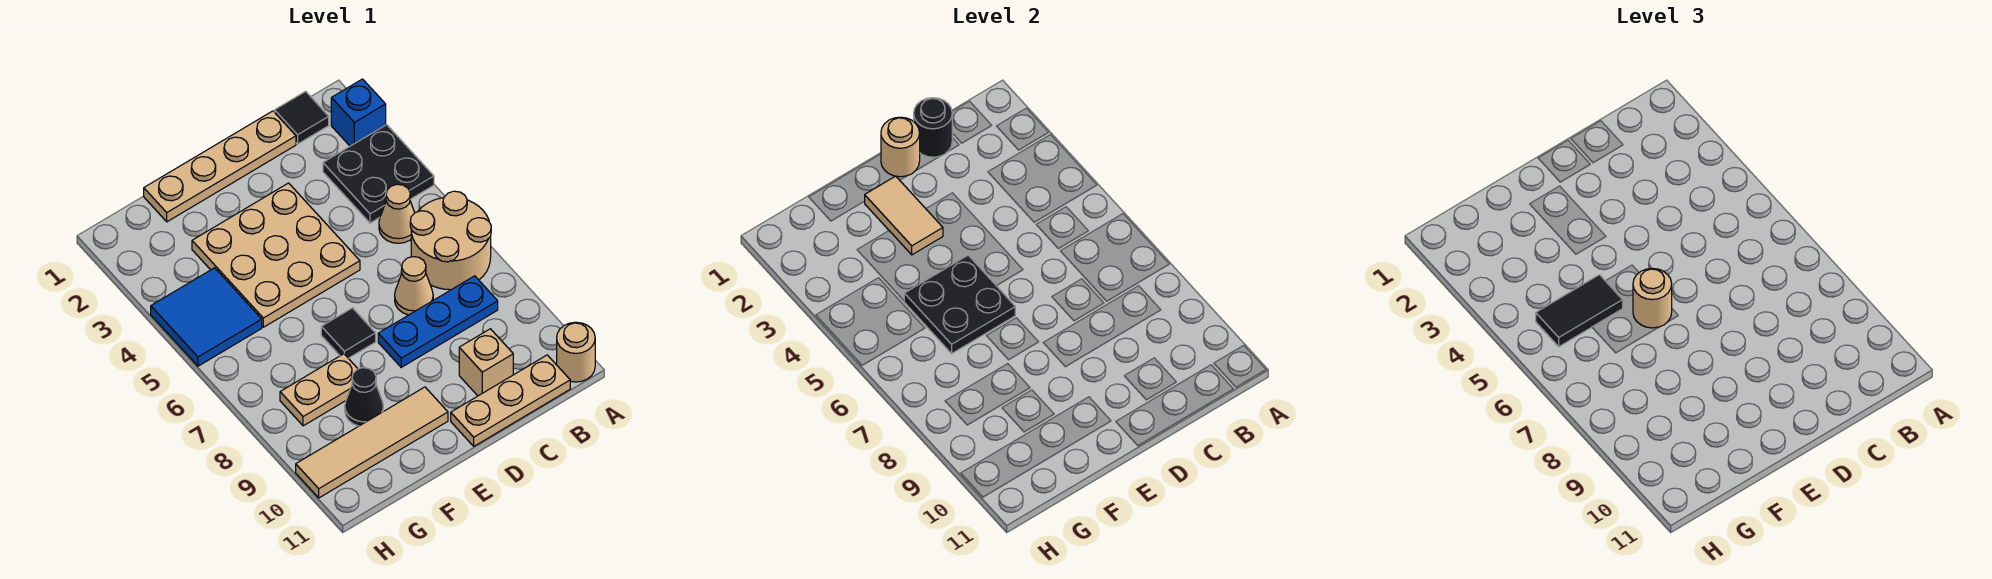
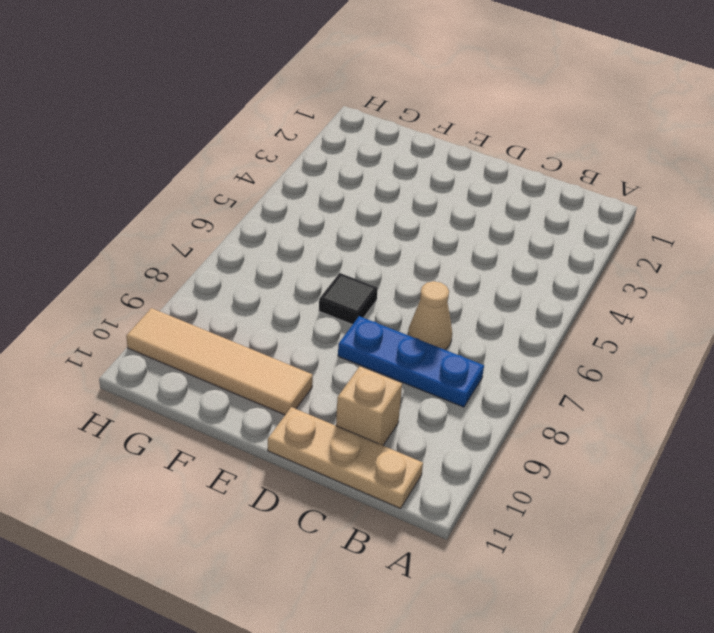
none -> blue brick A2 level 1
none -> black plate A3:B4 level 1
none -> tan round brick A6:B7 level 1

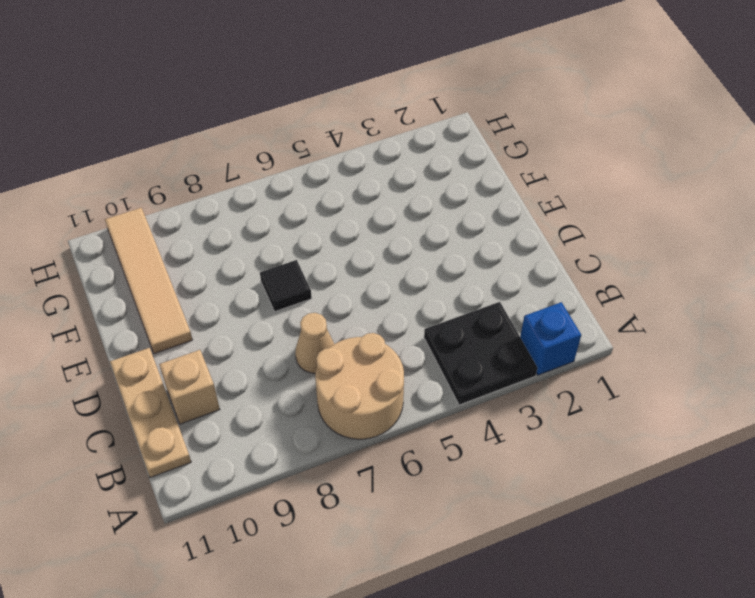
none -> tan round brick A11 level 1
none -> black tile B1 level 1
none -> tan cone B5 level 1

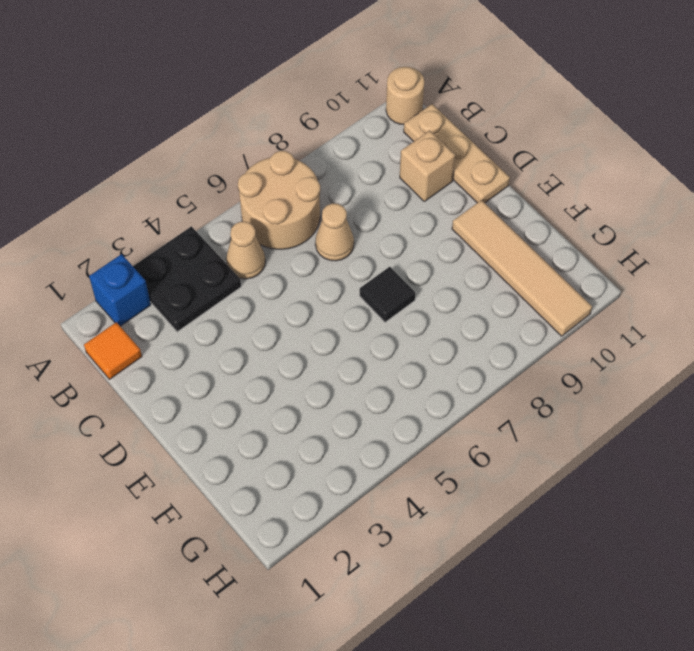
orange tile B1 level 1 -> black tile B1 level 1
none -> blue plate B8:D8 level 1
none -> tan plate C1:F1 level 1
none -> tan plate D3:F5 level 1

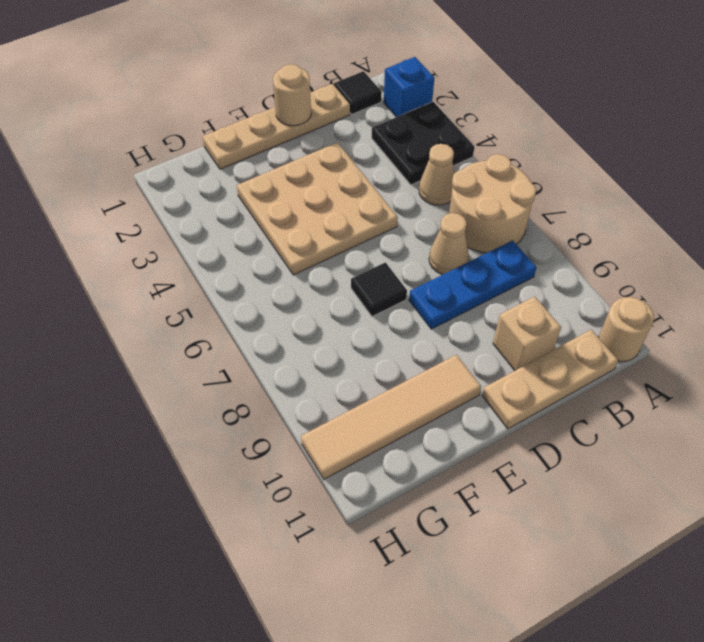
none -> tan plate F8:G8 level 1
none -> black cone F9 level 1
none -> blue tile G4:H5 level 1

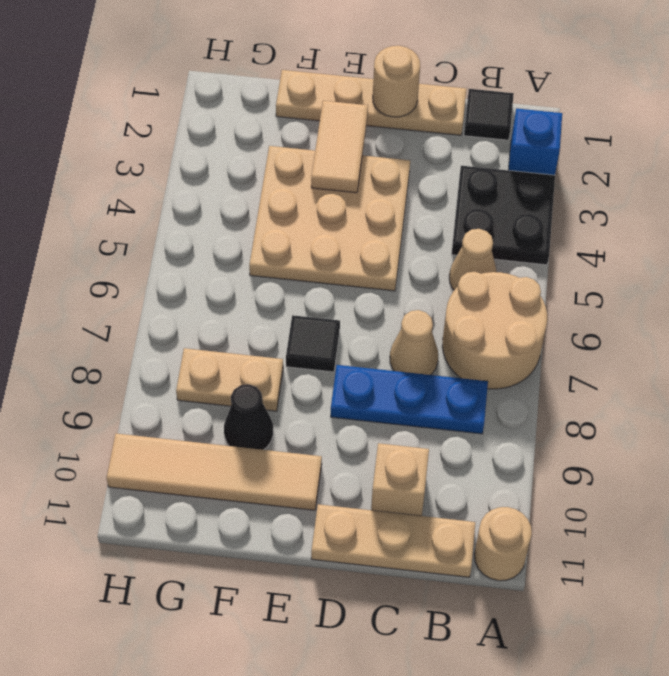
none -> blue tile G4:H5 level 1
none -> black round brick C1 level 2
none -> black plate E5:F6 level 2

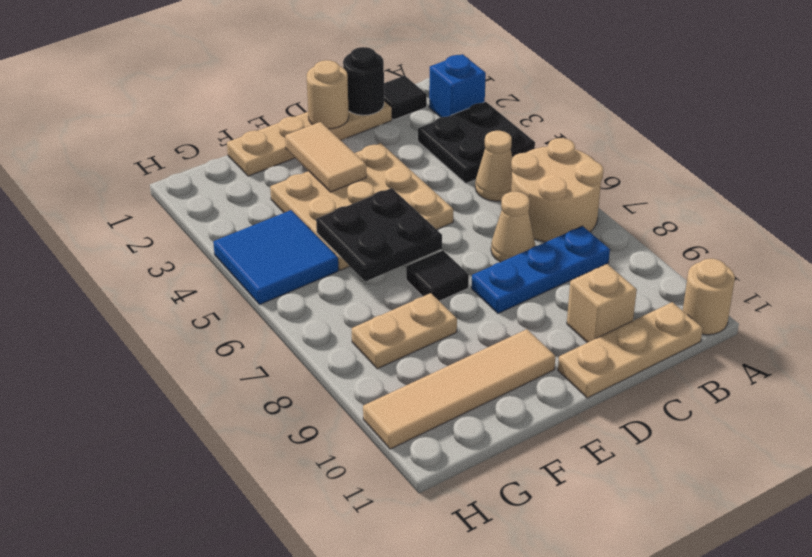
none -> black cone F9 level 1
none -> tan round brick E6 level 3
none -> black tile F5:G5 level 3

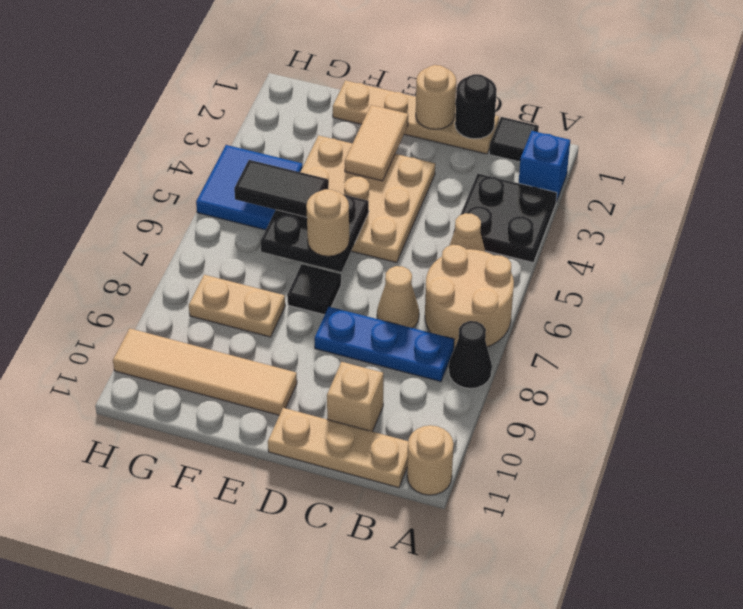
black cone A8 level 1 -> black cone F9 level 1

